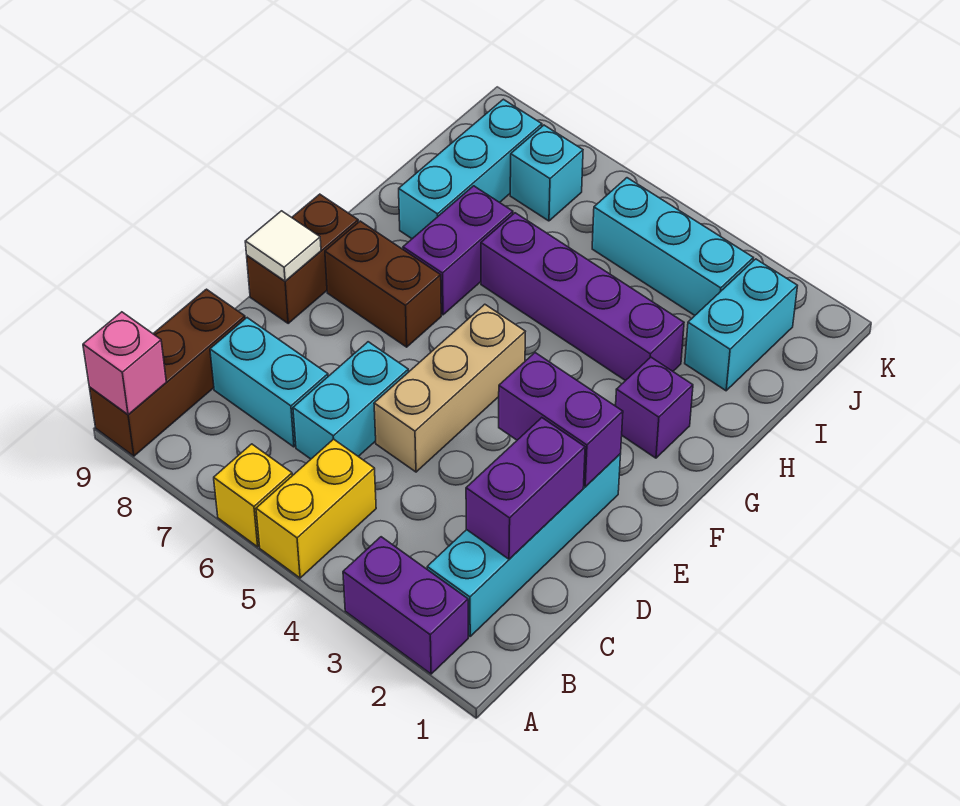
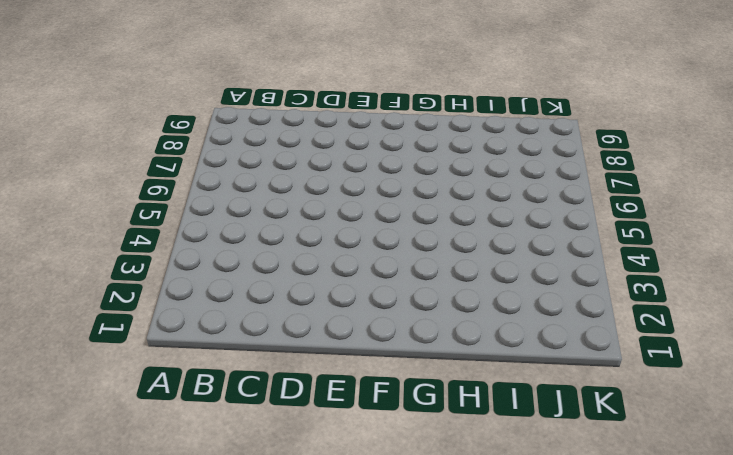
none -> purple brick A2:A3 level 1
none -> yellow brick A5:B5 level 1
none -> yellow brick A6 level 1

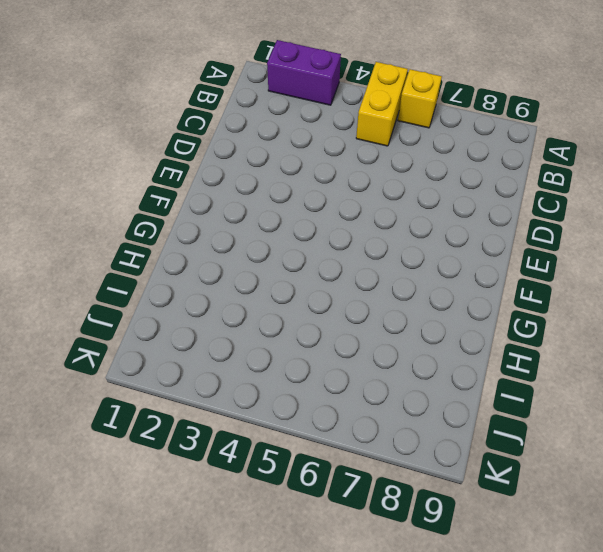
none -> brown brick A9:C9 level 1
none -> cyan brick B2:E2 level 1
none -> cyan brick C6:D6 level 1

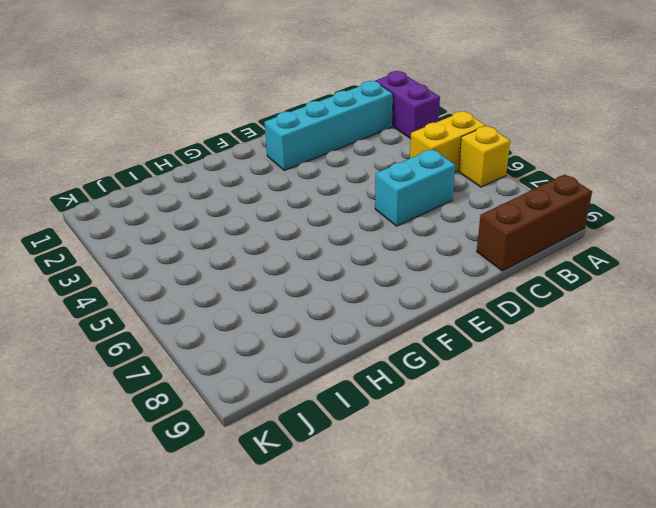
none -> cyan brick C7:C8 level 1
none -> tan brick D5:F5 level 1
none -> brown brick E9:F9 level 1

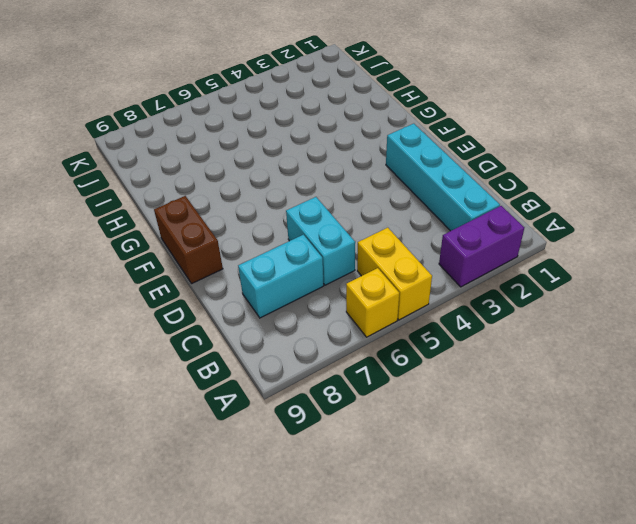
none -> brown brick A9:C9 level 1
none -> tan brick D5:F5 level 1
none -> brown brick F7:F8 level 1

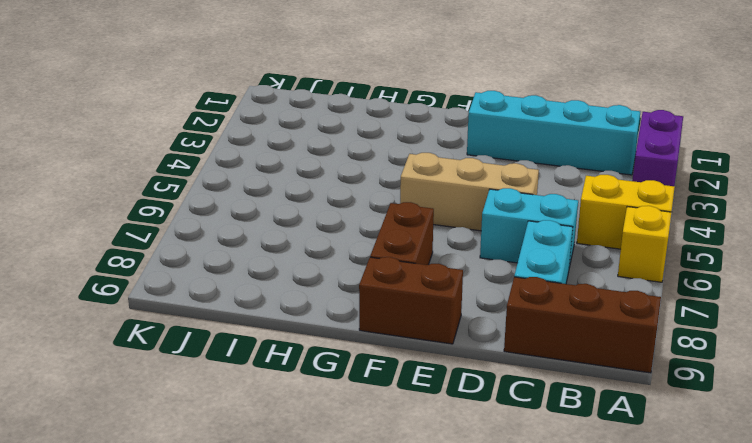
none -> purple brick G2 level 1
none -> purple brick G7:H7 level 1
none -> purple brick H3:H6 level 1

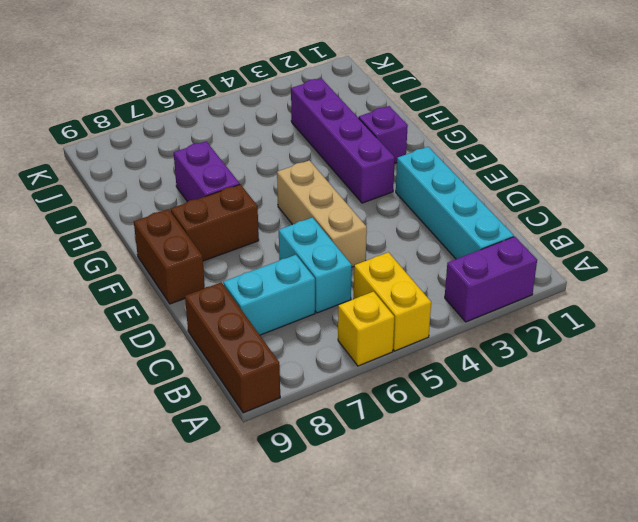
purple brick F3:I3 level 1 -> purple brick H3:H6 level 1
none -> cyan brick H8:J8 level 1
none -> cyan brick I2:J2 level 1
none -> cyan brick J3:J5 level 1

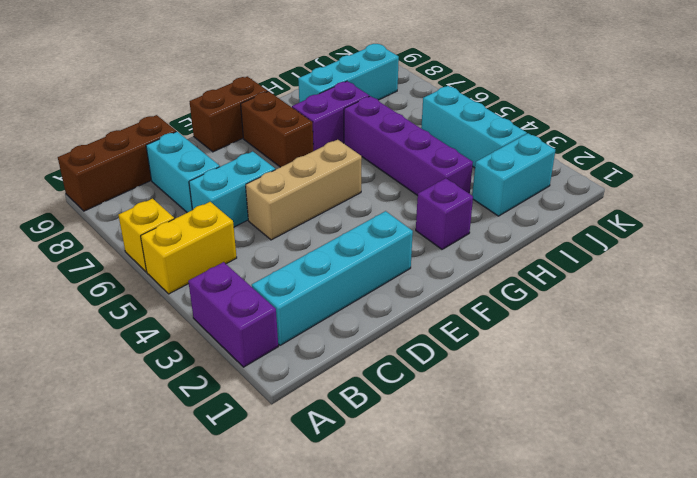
none -> cyan brick J7 level 1
none -> pink brick A9 level 2
none -> purple brick C2:D2 level 2

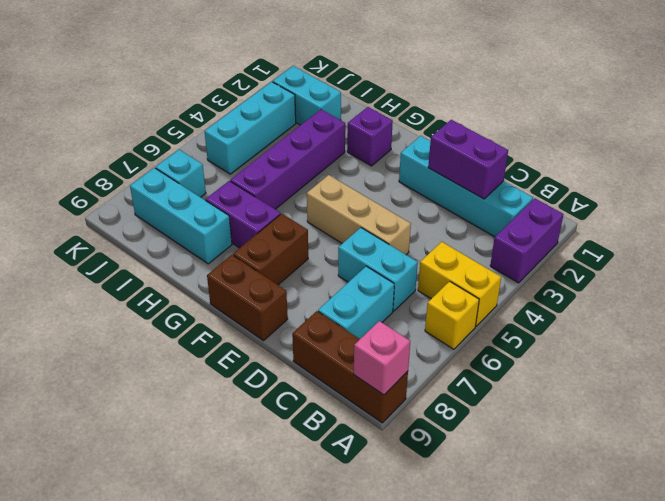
none -> purple brick E2:E3 level 2
none -> white tile E9 level 2

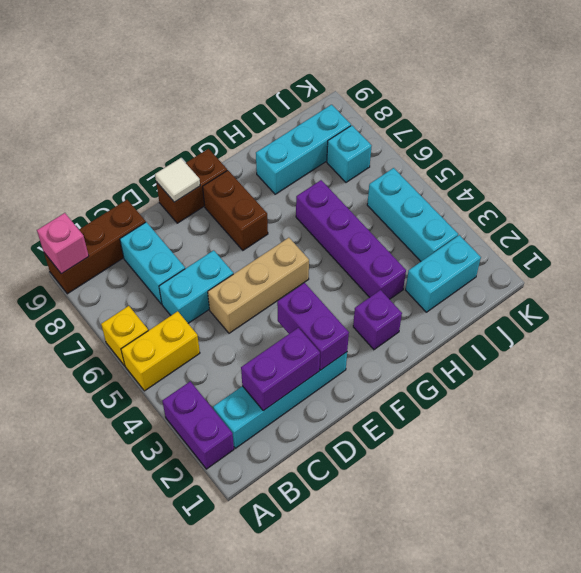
none -> purple brick G7:H7 level 1

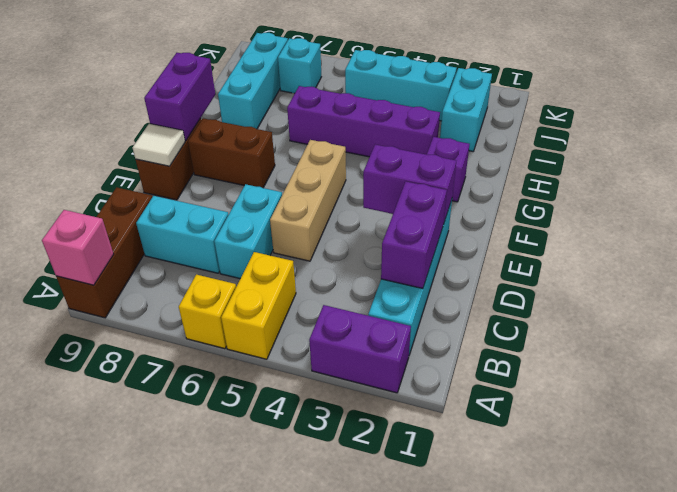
purple brick F9:G9 level 2 -> purple brick G7:H7 level 1

